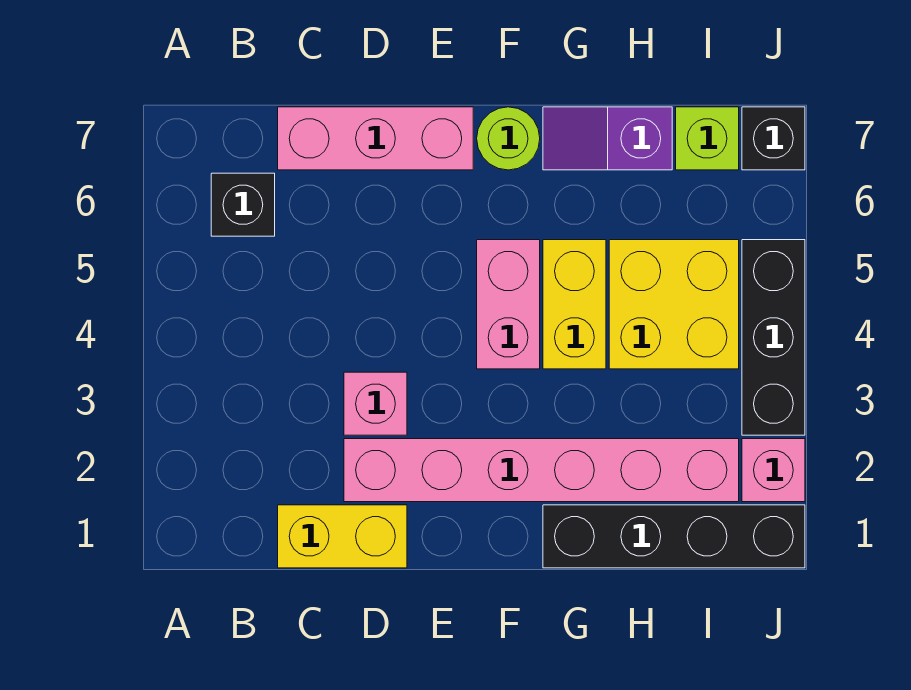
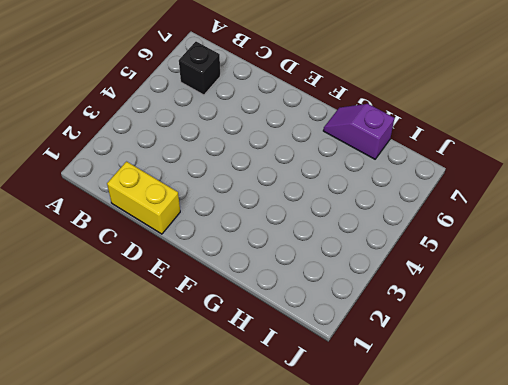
none -> pink brick C7:E7 level 1
none -> pink brick D2:I2 level 1
none -> pink brick D3 level 1

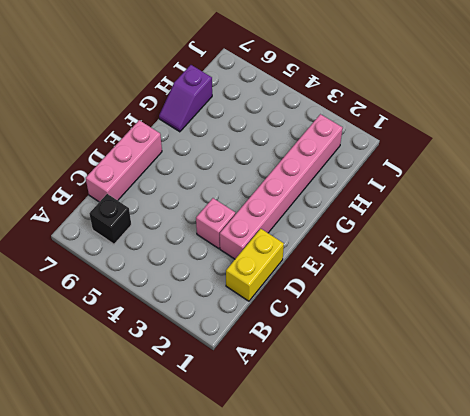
none -> pink brick F4:F5 level 1
none -> lime round brick F7 level 1
none -> black brick G1:J1 level 1

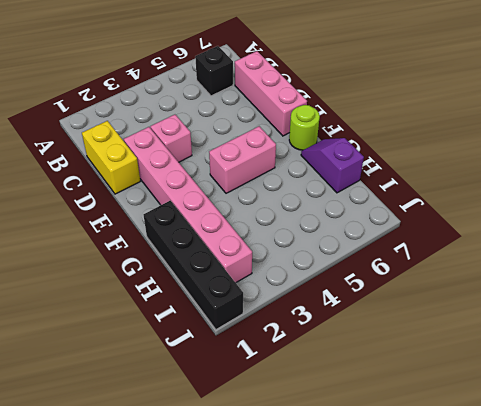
none -> yellow brick G4:G5 level 1
none -> yellow brick H4:I5 level 1
none -> lime brick I7 level 1

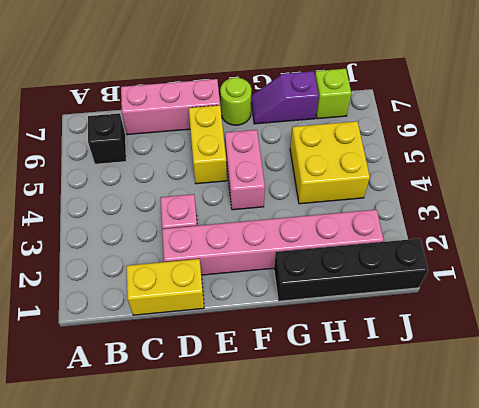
yellow brick E5:E6 level 1 -> yellow brick G4:G5 level 1
none -> pink brick J2 level 1
none -> black brick J3:J5 level 1
none -> black brick J7 level 1

